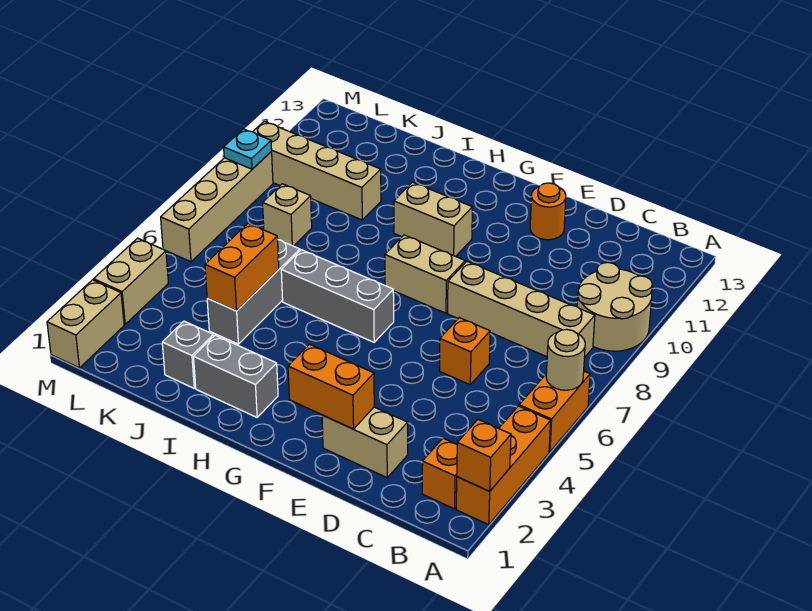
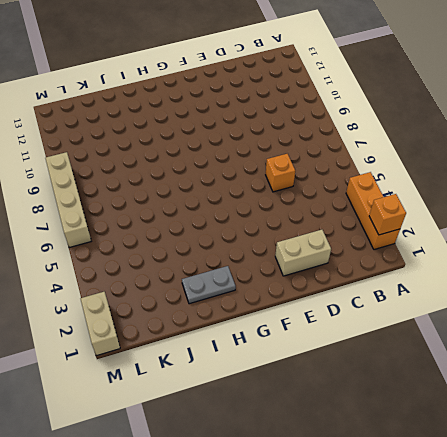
grey plate H2:I2 level 1 -> grey brick H2:I2 level 1
none -> orange brick A5:A6 level 1
none -> tan round brick A9:B10 level 1
none -> orange brick B2 level 1

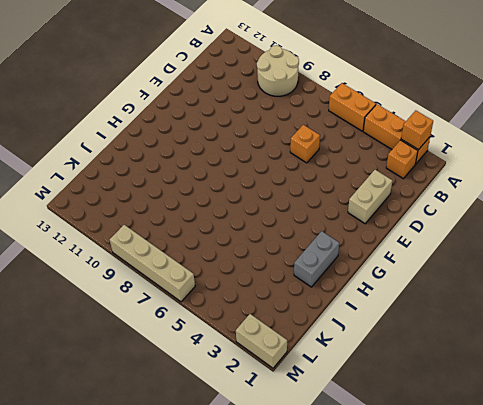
none -> tan brick B8:E8 level 1
none -> orange round brick E12 level 1
none -> tan brick F8:G8 level 1

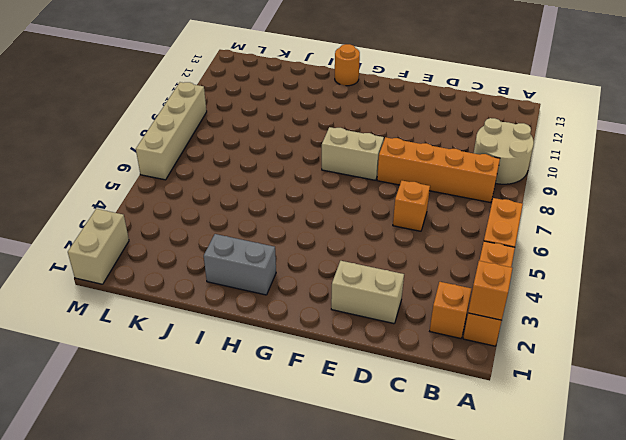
orange brick B8:E8 level 1 -> tan brick B8:E8 level 1
orange round brick H13 level 1 -> orange round brick E12 level 1
none -> grey brick G6:I6 level 1
none -> tan brick G10:H10 level 1
none -> grey brick J2 level 1

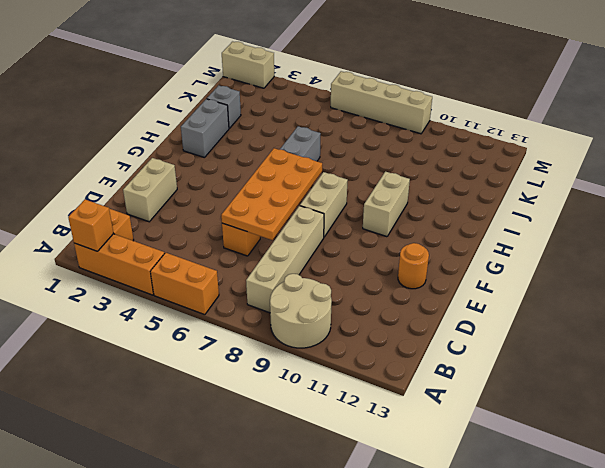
orange plate D6:G7 level 2 -> none
none -> grey brick J4:J6 level 1
none -> tan brick J10:M10 level 1
none -> tan brick K8 level 1

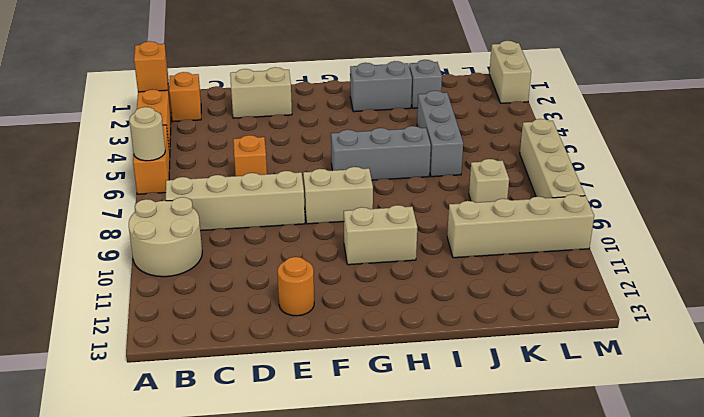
none -> tan brick M3:M4 level 1
none -> orange brick E2:F2 level 2
none -> orange brick J4:J5 level 2

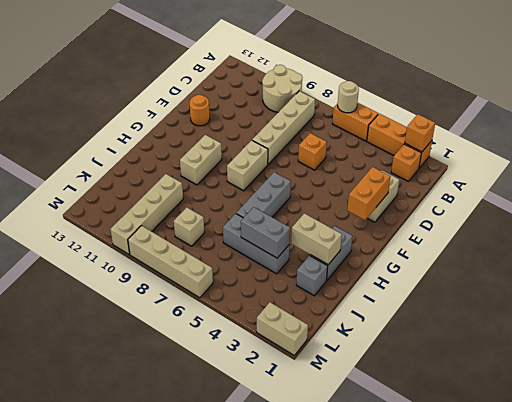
tan brick I2:I3 level 2 -> tan brick M3:M4 level 1
grey brick J4:J5 level 2 -> orange brick J4:J5 level 2
none -> cyan plate M9 level 2

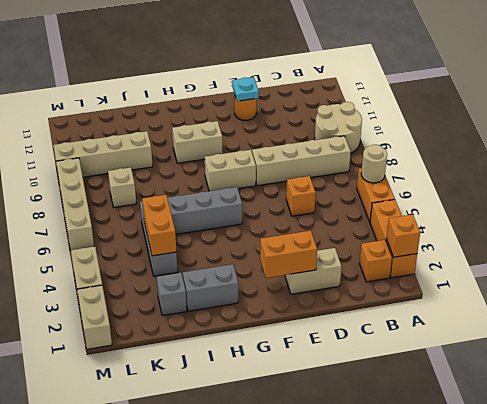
cyan plate E12 level 2 -> cyan plate M9 level 2

